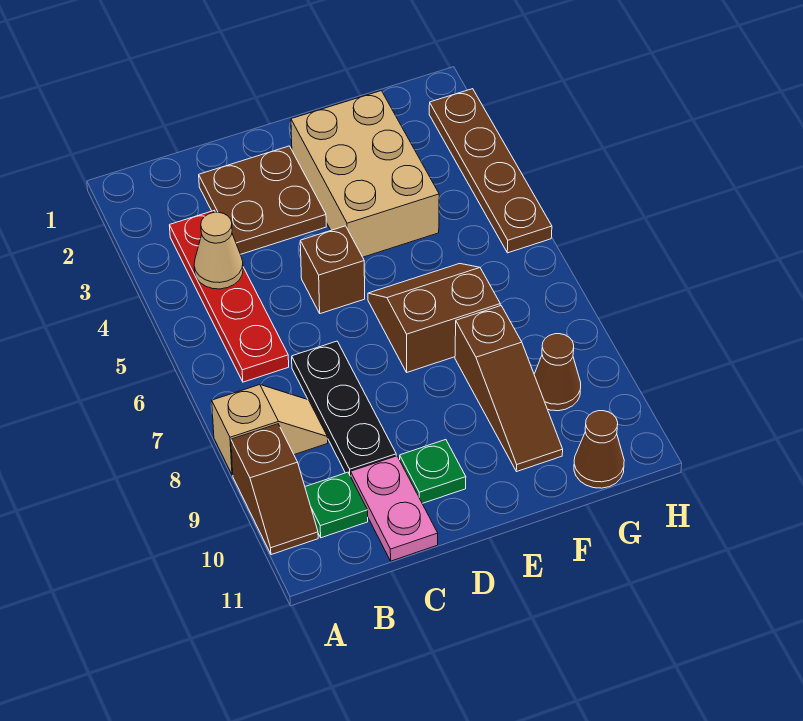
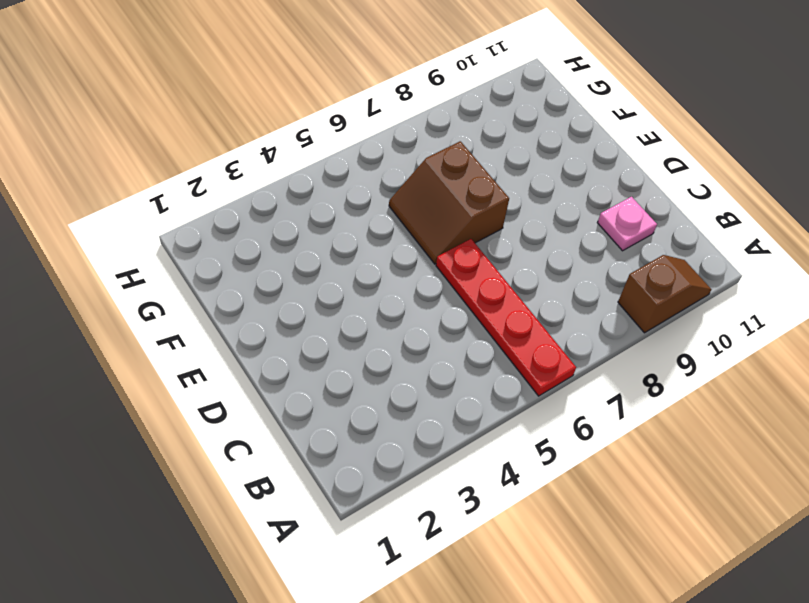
red plate A6:D6 level 1 -> red plate B3:B6 level 1
pink plate C10 level 1 -> pink plate C10:C11 level 1
none -> tan slope A8:B8 level 1 top A
none -> green plate B10 level 1
none -> brown plate C2:D3 level 1

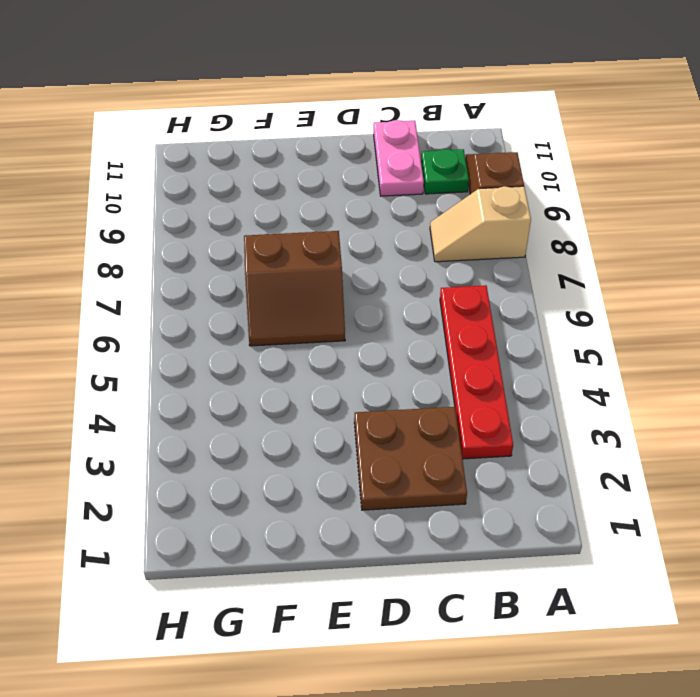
none -> black plate C7:C9 level 1
none -> brown brick D5 level 1
none -> green plate D10 level 1

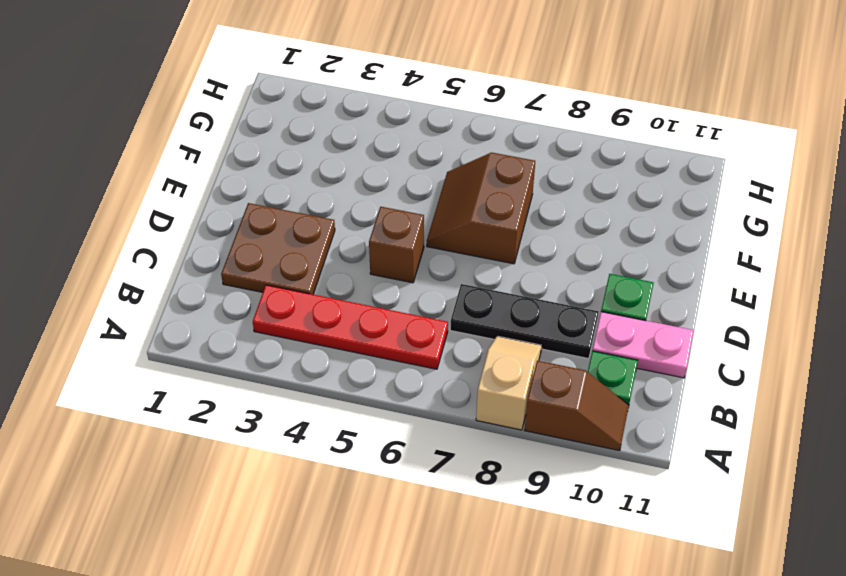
none -> tan brick E2:F4 level 1
none -> brown slope F8:F10 level 1 top 8
none -> brown cone G9 level 1

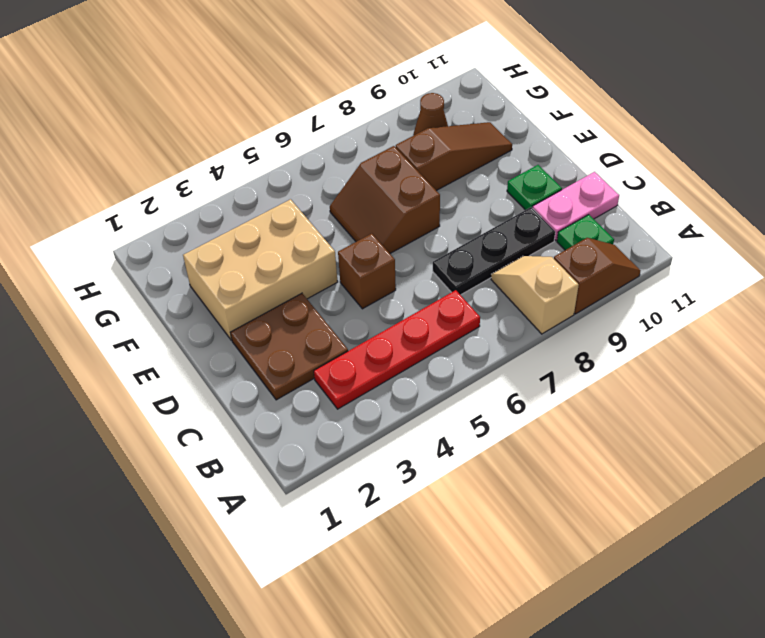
none -> brown cone G11 level 1
none -> brown plate H2:H5 level 1
none -> tan cone B4 level 2

